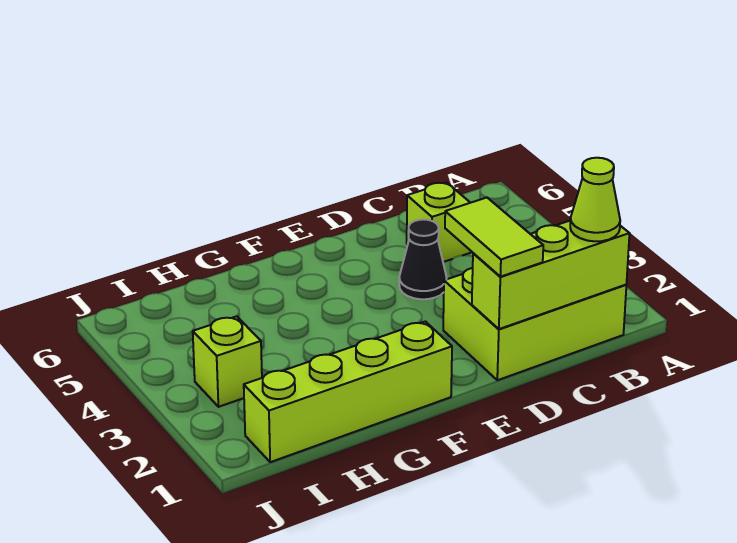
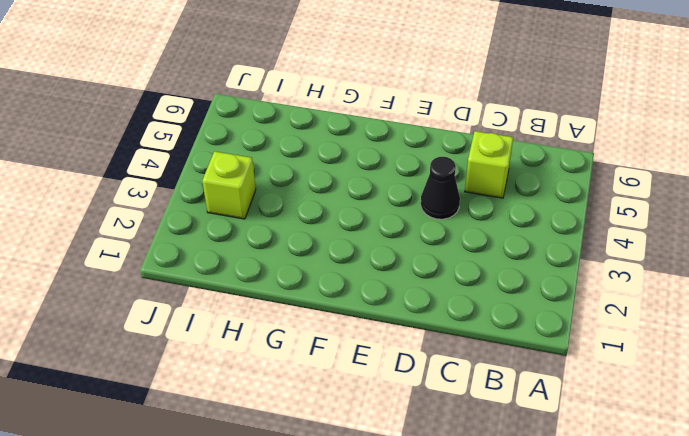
none -> lime brick B1:D2 level 1
none -> lime brick F1:I1 level 1

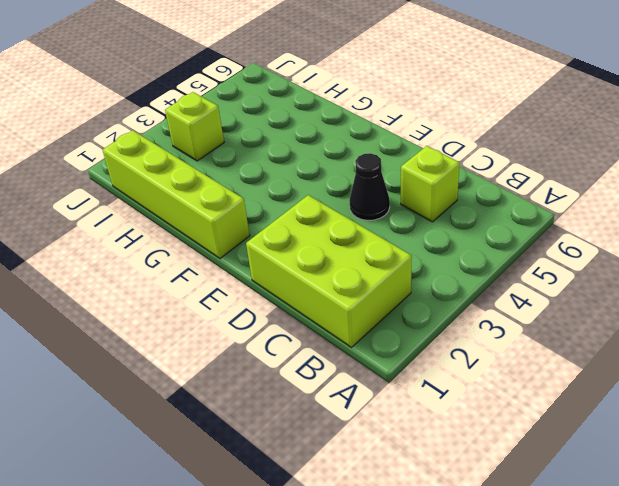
none -> lime brick B1:D1 level 2
none -> lime cone B1 level 3

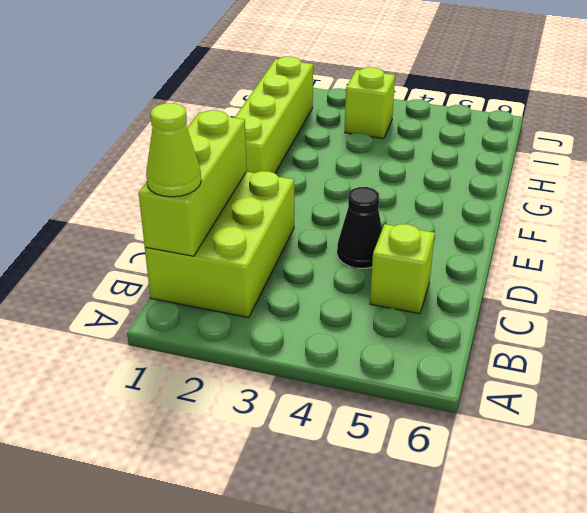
none -> lime tile D1:D2 level 3

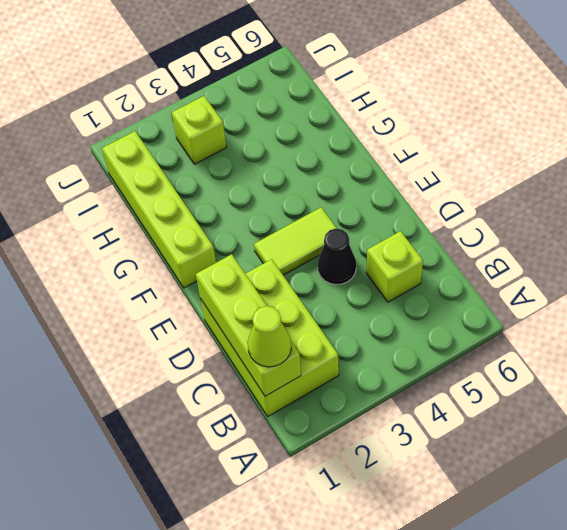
lime tile E3:E4 level 1 -> lime tile D1:D2 level 3

